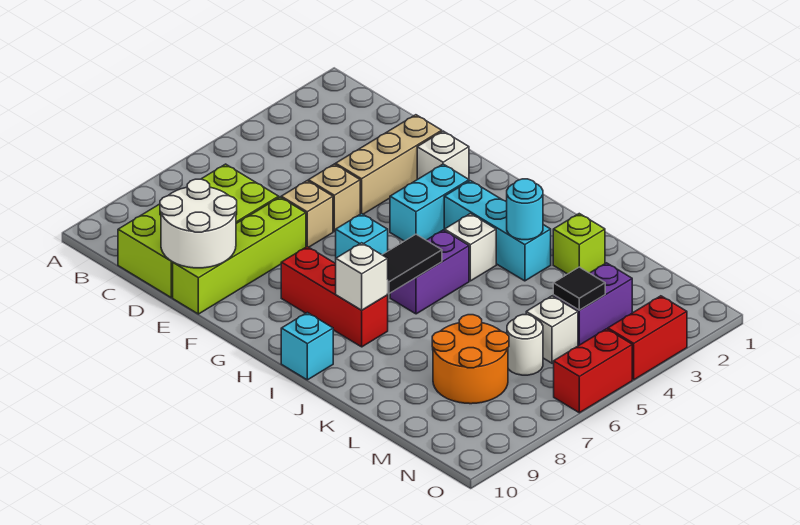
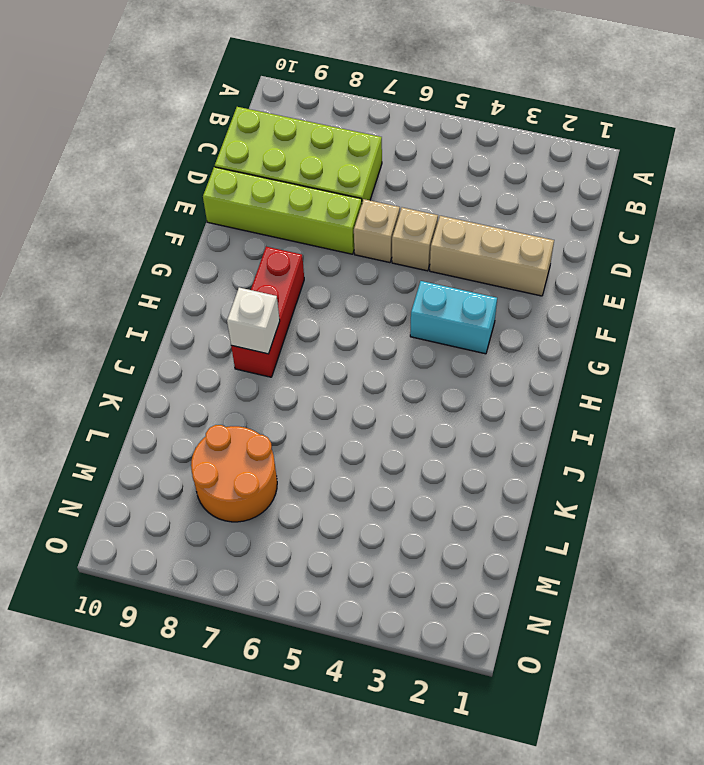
none -> white brick F2 level 1
none -> cyan brick G6 level 1
none -> cyan brick H3:J3 level 1

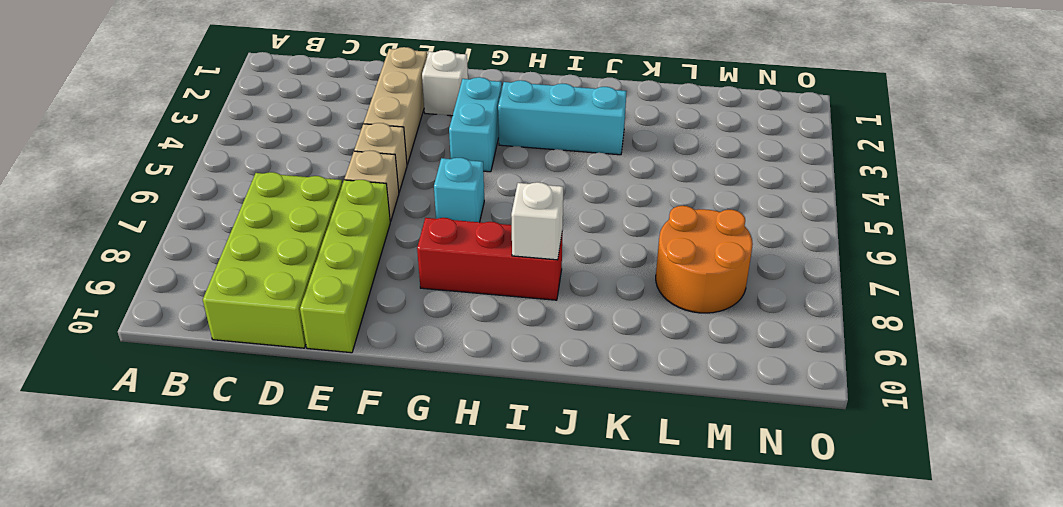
none -> white brick I4 level 1
none -> purple brick I5:I6 level 1
none -> cyan brick I10 level 1

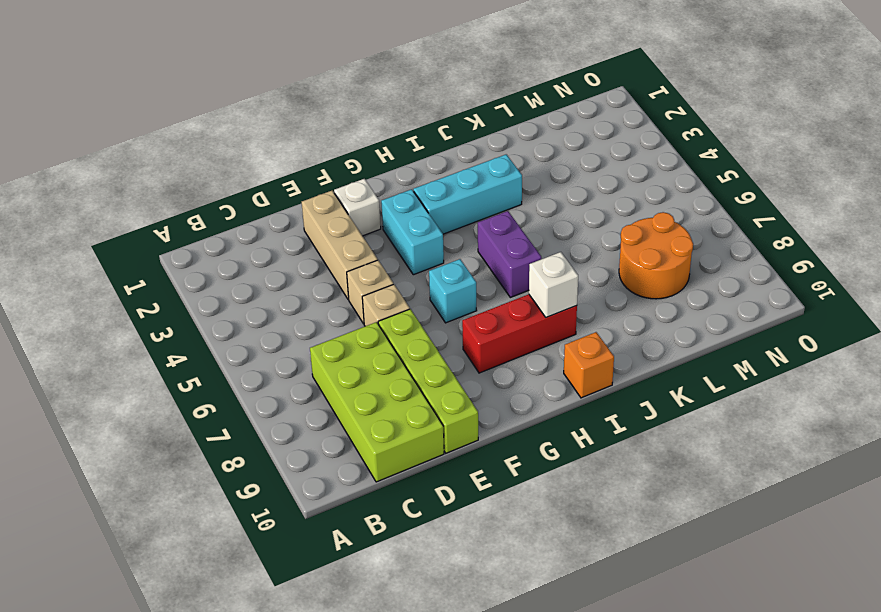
orange brick I10 level 1 -> cyan brick I10 level 1
none -> white brick I4 level 1
none -> lime brick K2 level 1
none -> purple brick M3:M4 level 1

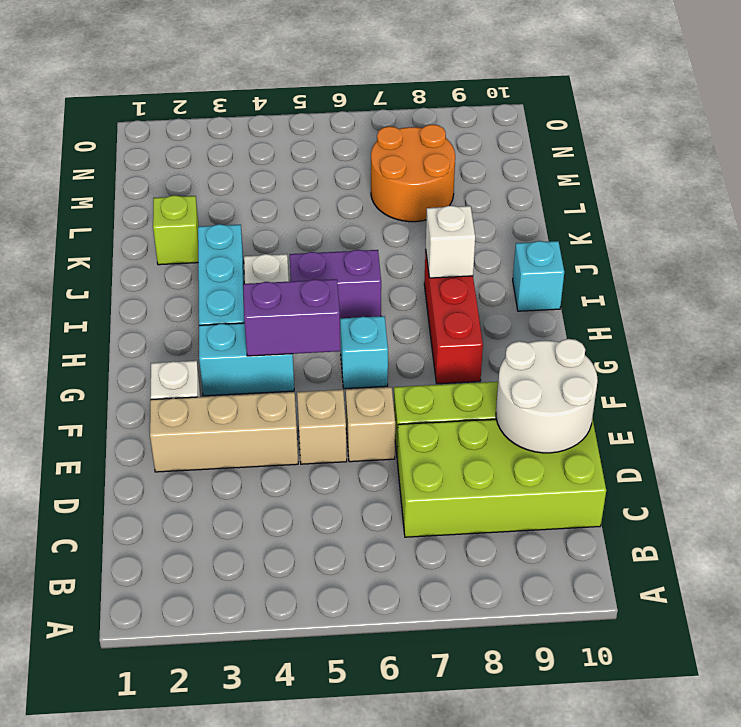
purple brick G4:G5 level 2 -> purple brick M3:M4 level 1
none -> white brick M5 level 1
none -> white round brick M6 level 1
none -> red brick O3:O4 level 1

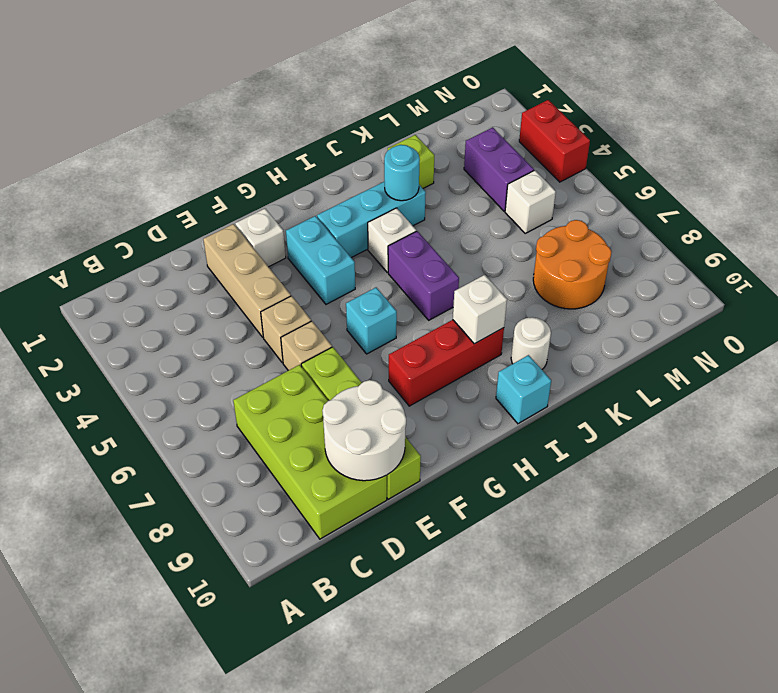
white round brick J9 level 1 -> white round brick M6 level 1
none -> red brick O5:O6 level 1
none -> black tile I6:I7 level 2
none -> black tile M4 level 2

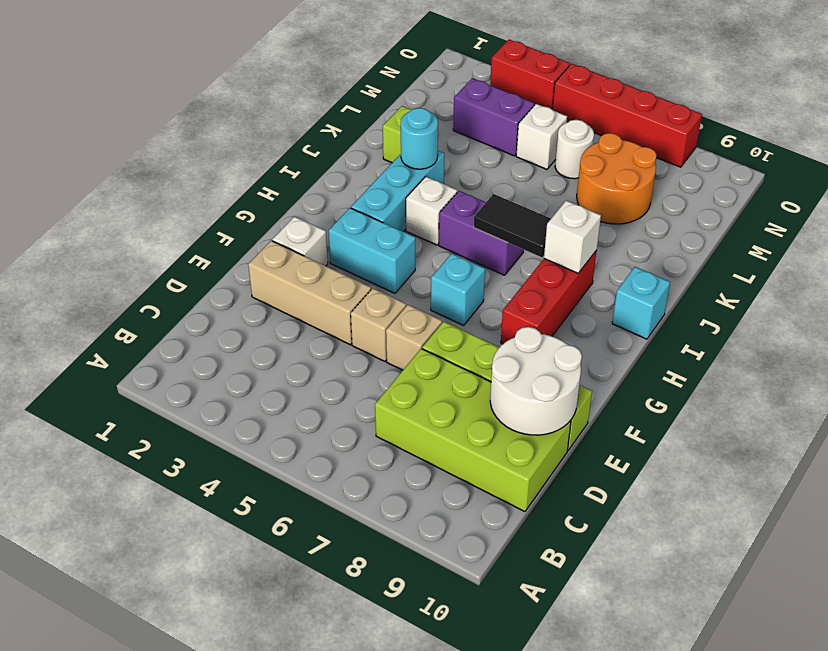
red brick O5:O8 level 1 -> red brick O5:O6 level 1
none -> black tile M4 level 2

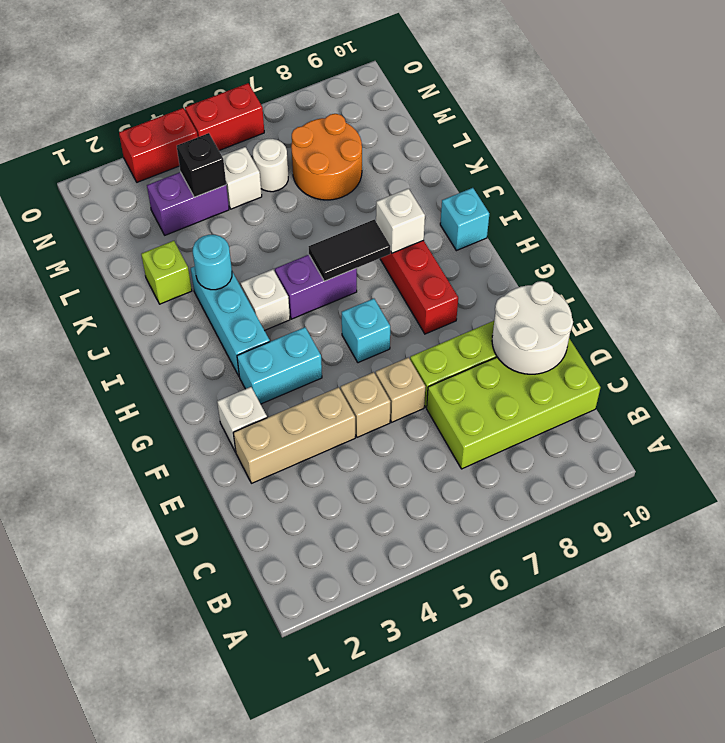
black brick M4 level 2 -> black tile M4 level 2

